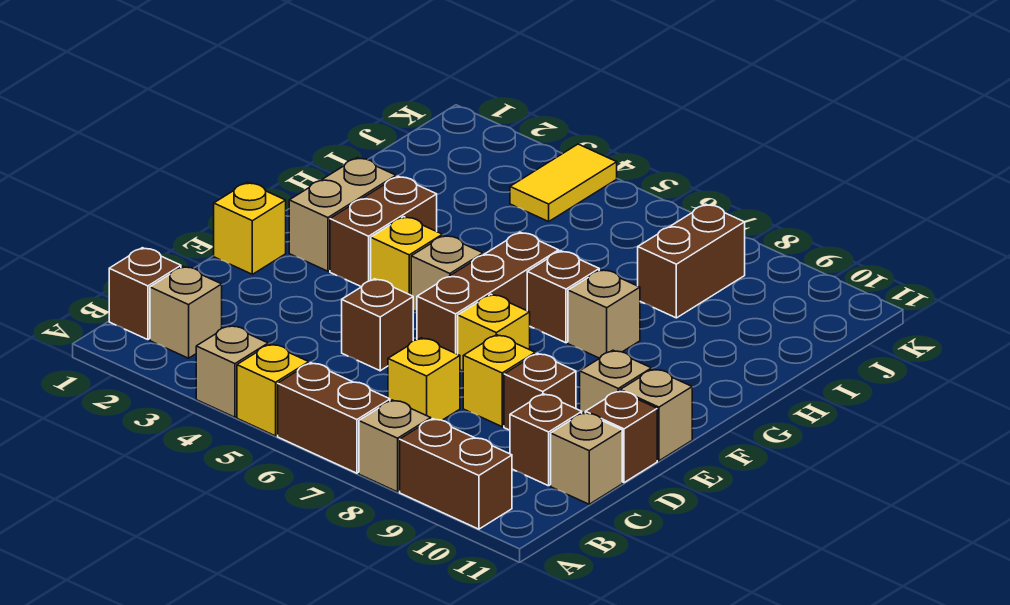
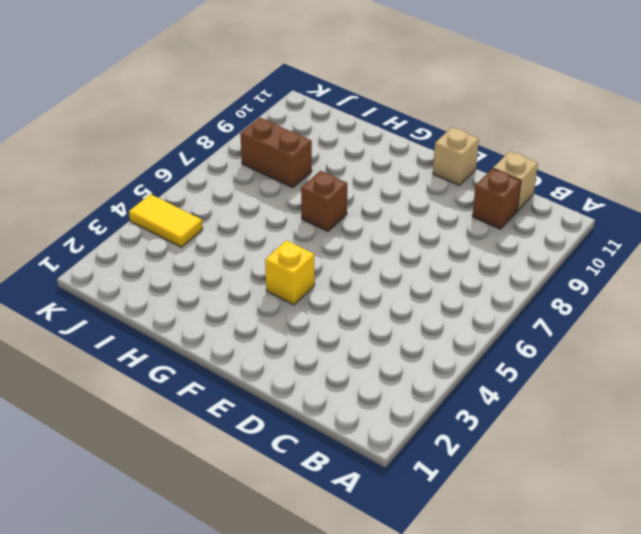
none -> tan brick A4 level 1
none -> yellow brick A5 level 1
none -> brown brick A6:A7 level 1

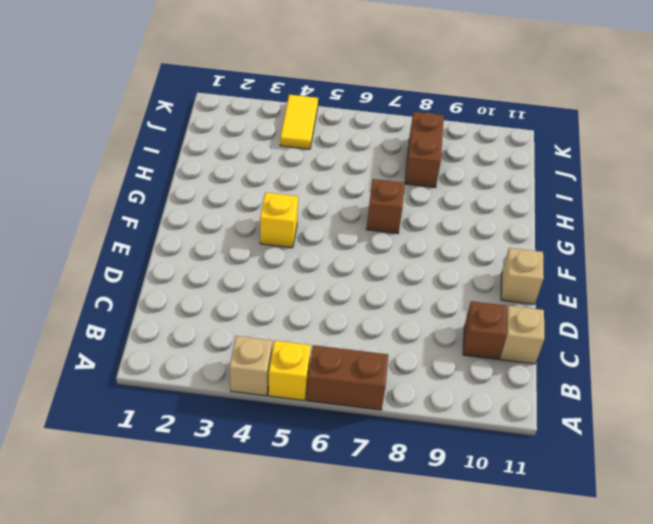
none -> tan brick A8 level 1
none -> brown brick A9:A10 level 1
none -> brown brick B1 level 1

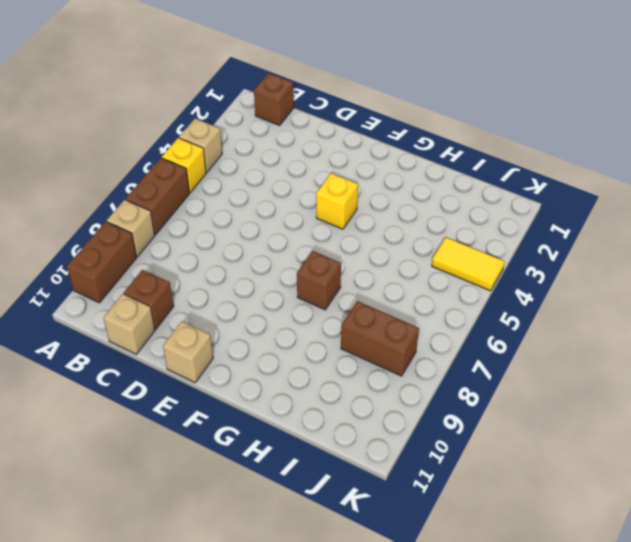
none -> tan brick B2 level 1
none -> yellow brick C7 level 1
none -> brown brick D5 level 1

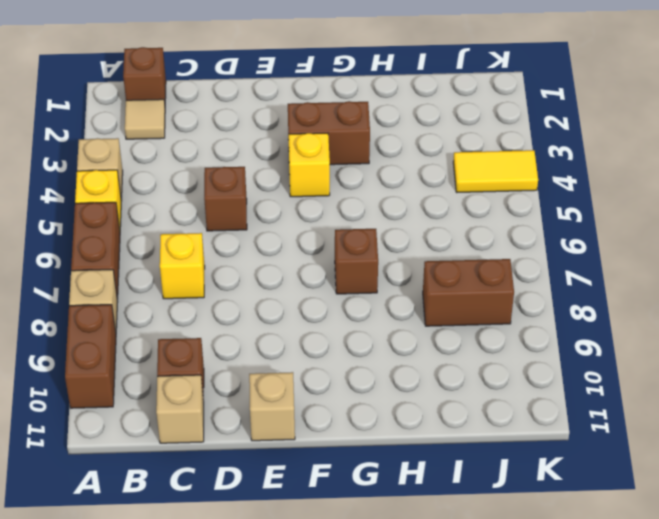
tan tile B2 level 1 -> tan brick B2 level 1
none -> yellow brick D8 level 1
none -> brown brick D9 level 1
none -> brown brick D11 level 1

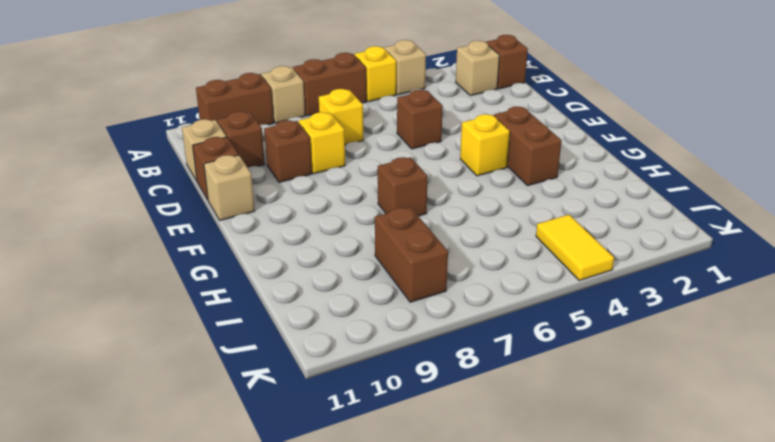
none -> yellow brick E1 level 1
none -> brown brick E6:G6 level 1
none -> yellow brick E7 level 1

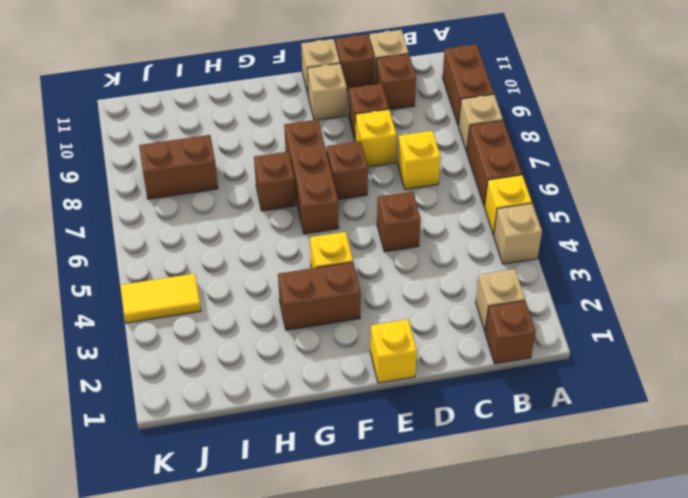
brown brick E7 level 1 -> yellow brick E7 level 1
brown brick F6:F8 level 1 -> brown brick E6:G6 level 1
none -> tan brick F2:G2 level 1
none -> tan brick F5 level 1
none -> tan brick G8 level 1

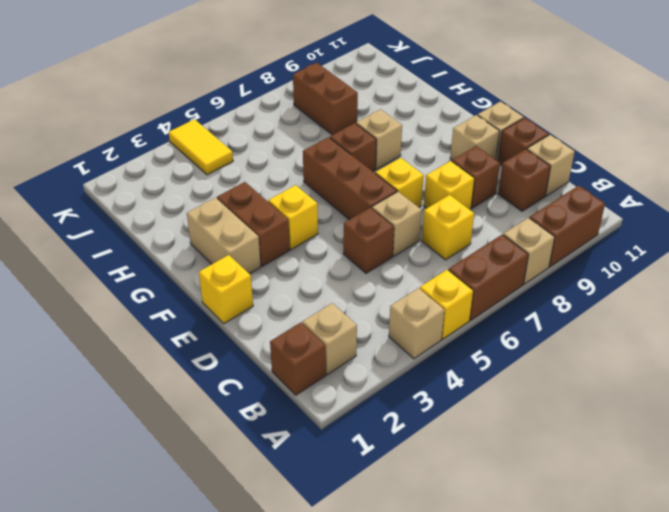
tan brick D6 level 1 -> tan brick F5 level 1

